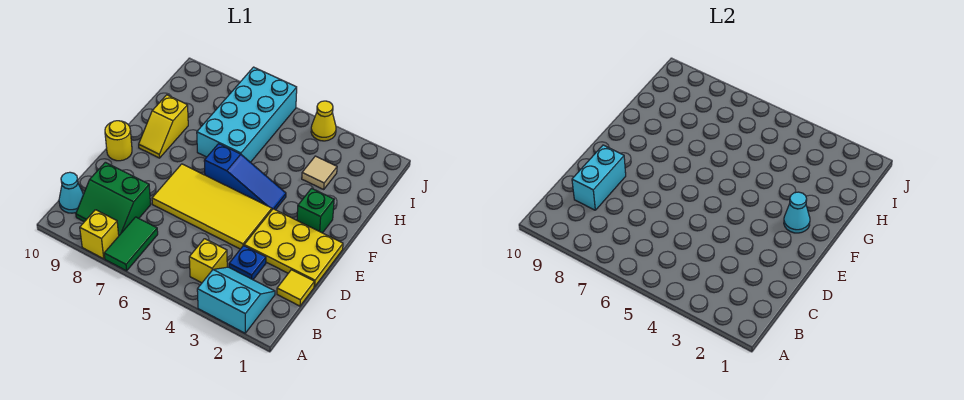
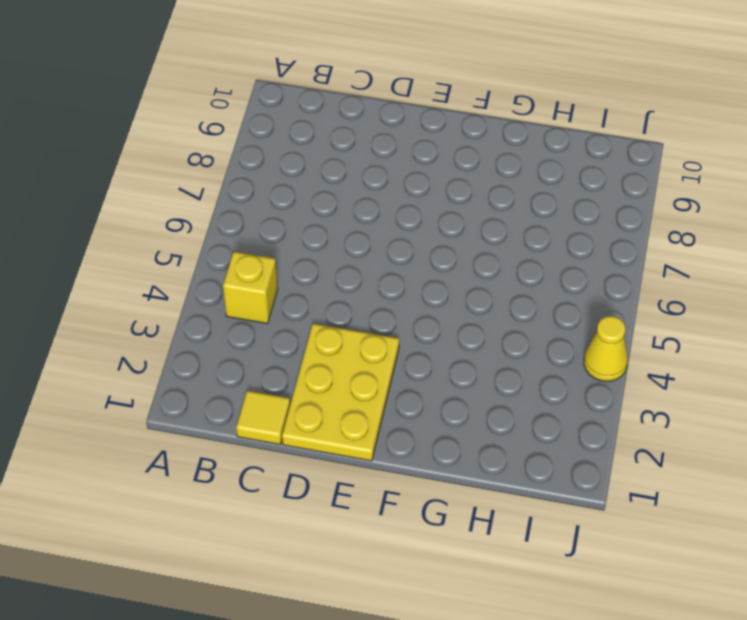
none -> cyan slope A2:B3 level 1 top A
none -> green tile A7:B7 level 1
none -> yellow brick A8 level 1

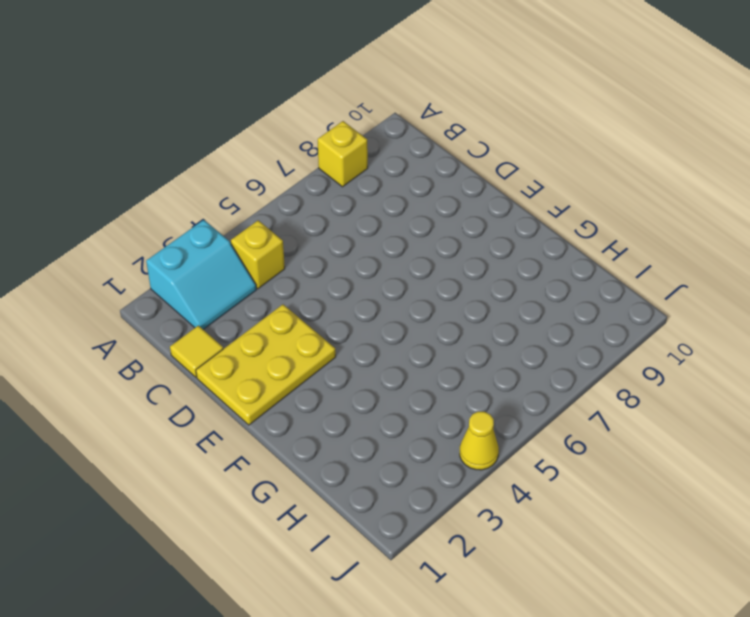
none -> green tile A7:B7 level 1
none -> green slope B8:C9 level 1 top C
none -> cyan cone B10 level 1

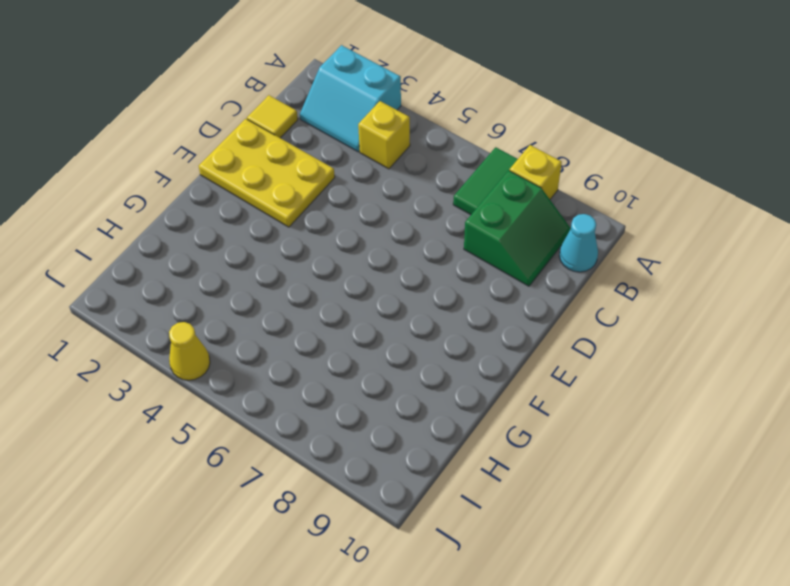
green slope B8:C9 level 1 top 8 -> green slope B8:C9 level 1 top C
none -> blue plate C3 level 1
none -> yellow tile D4:E7 level 1
none -> yellow round brick E10 level 1

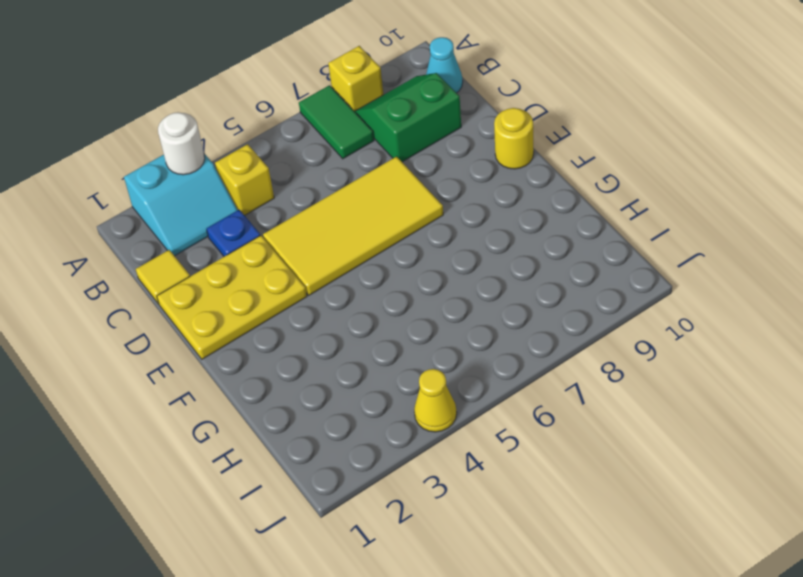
white round brick A3 level 2 -> none
none -> green brick F2 level 1
none -> blue slope F4:F6 level 1 top 6
none -> yellow slope F9:G9 level 1 top G

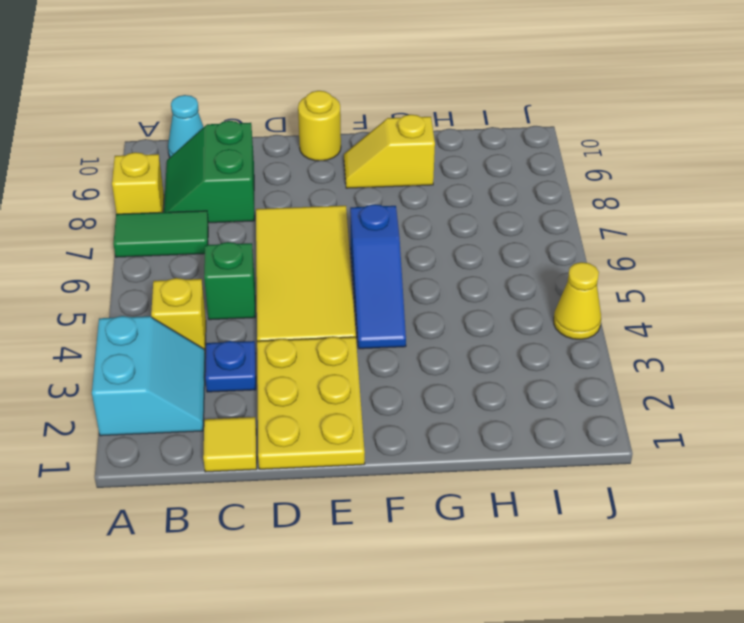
green brick C5 level 1 -> green brick F2 level 1
none -> cyan brick G6:J7 level 1
none -> tan tile H3 level 1
none -> cyan brick C9:D9 level 2

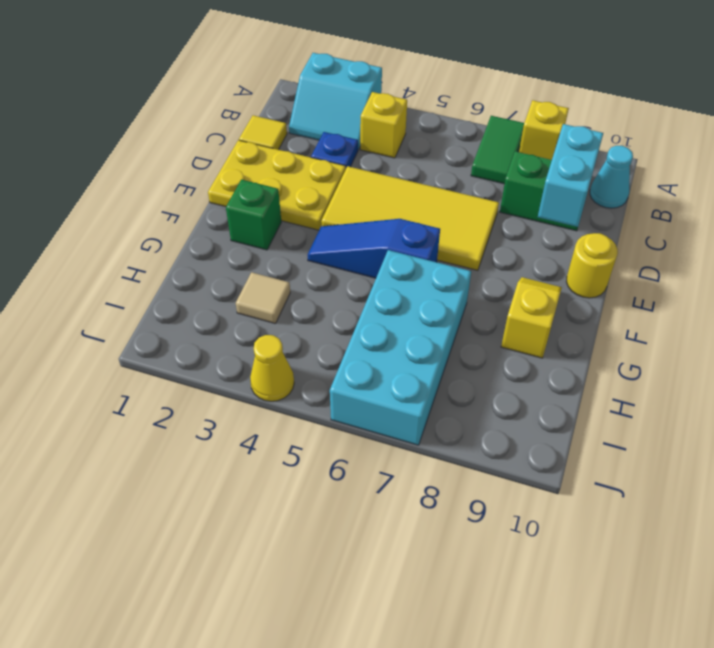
none -> cyan cone F2 level 2

